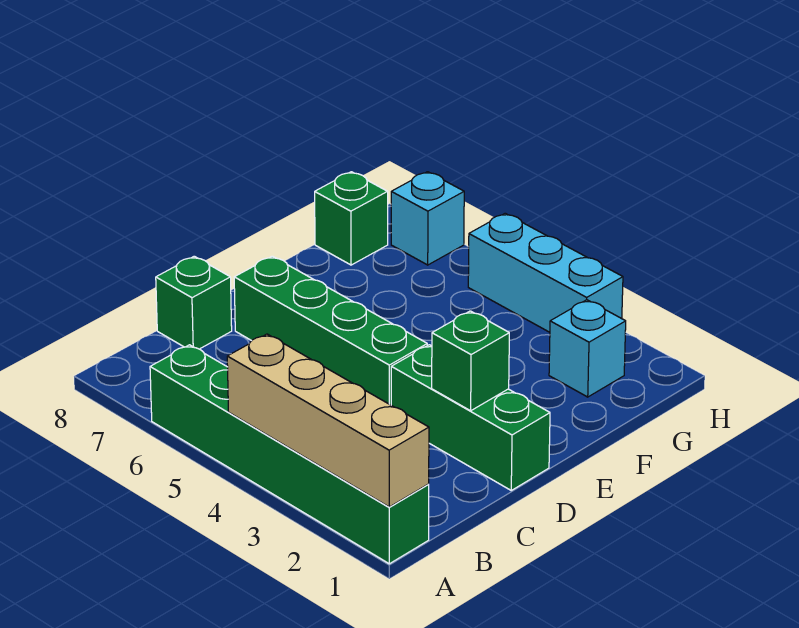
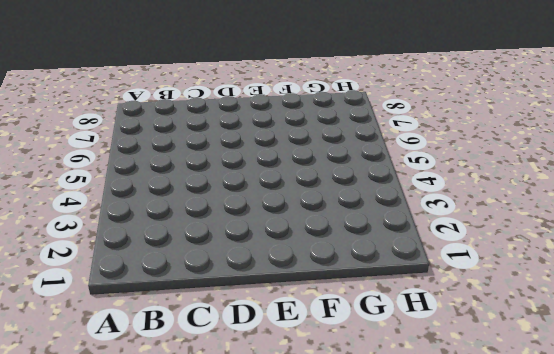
none -> green brick A1:A6 level 1
none -> green brick C8 level 1

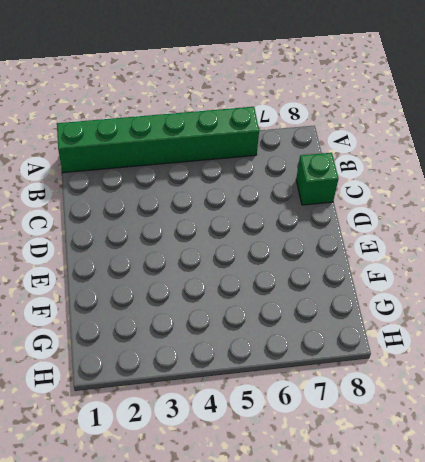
none -> green brick D1:D3 level 1
none -> green brick D4:D7 level 1

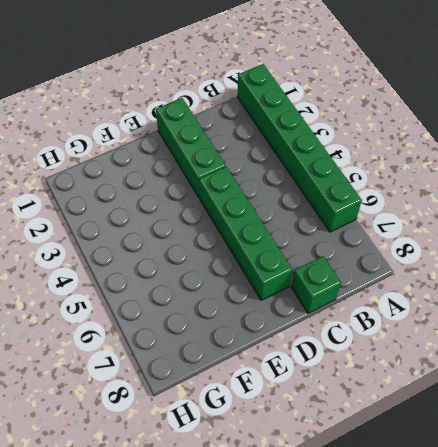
none -> cyan brick G2 level 1
none -> green brick G8 level 1

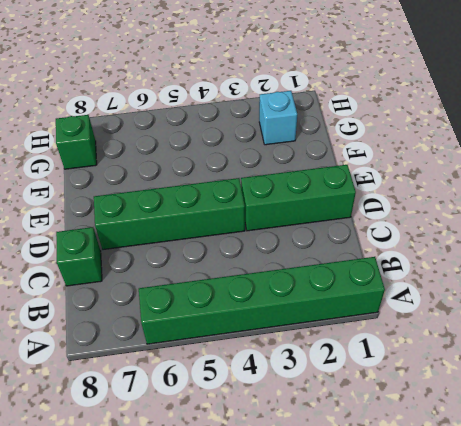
none -> cyan brick H3:H5 level 1
none -> cyan brick H7 level 1

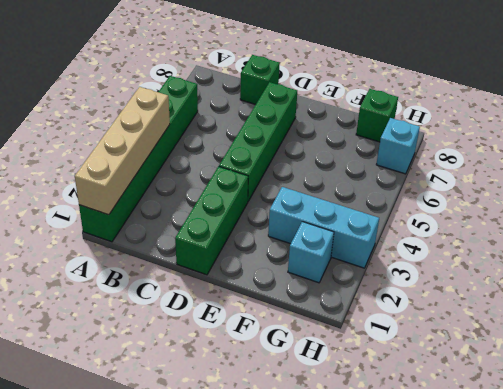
cyan brick F3:H3 level 1 -> cyan brick H3:H5 level 1
none -> green brick D2 level 2

